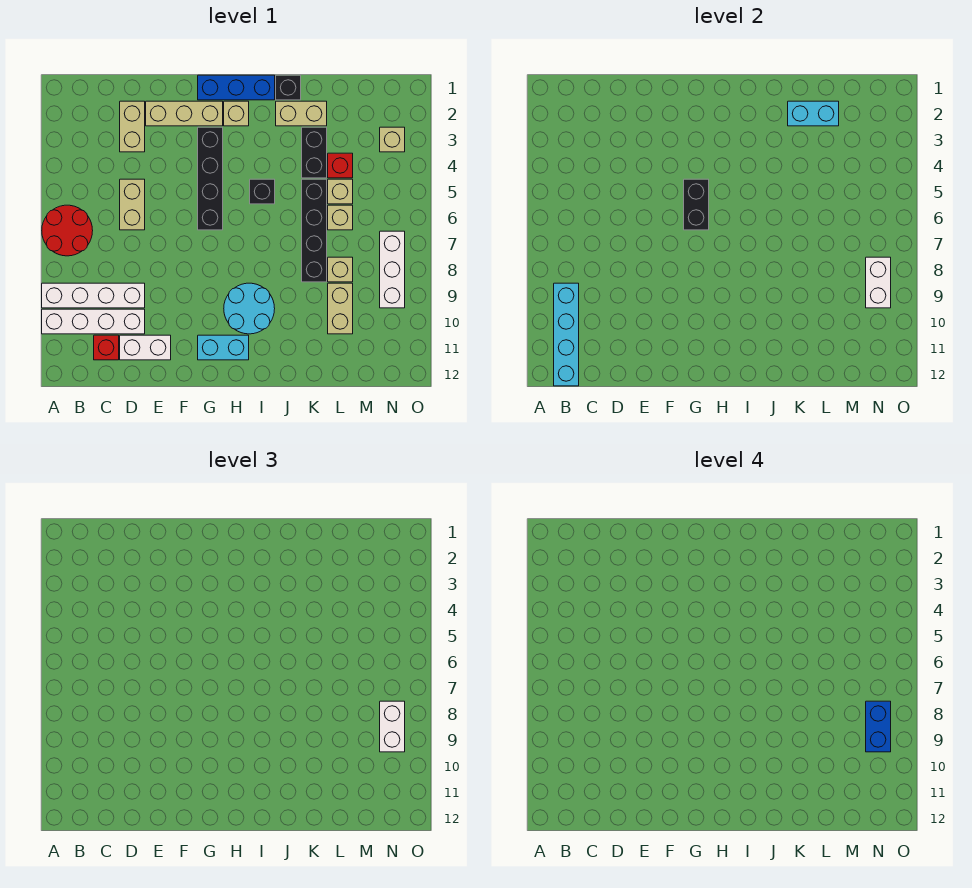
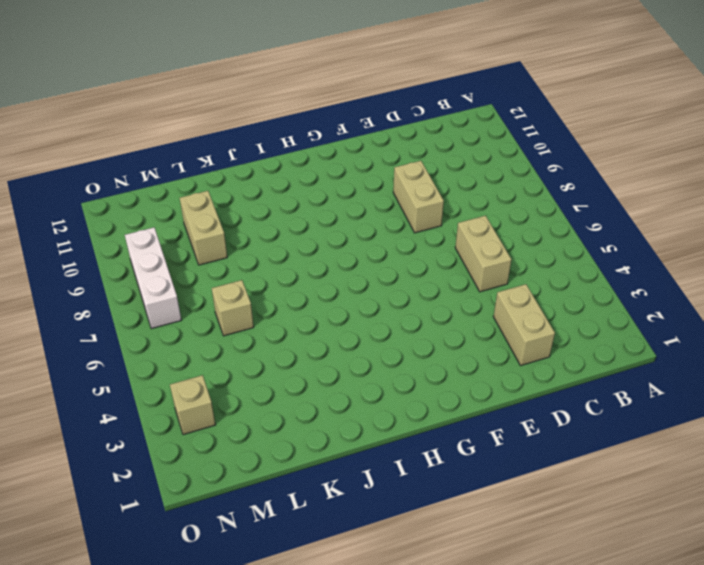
tan brick E8:E9 level 1 -> tan brick J2:K2 level 1
none -> red round brick A6:B7 level 1
none -> white brick A9:D9 level 1
none -> white brick A10:D10 level 1
none -> red brick C11 level 1

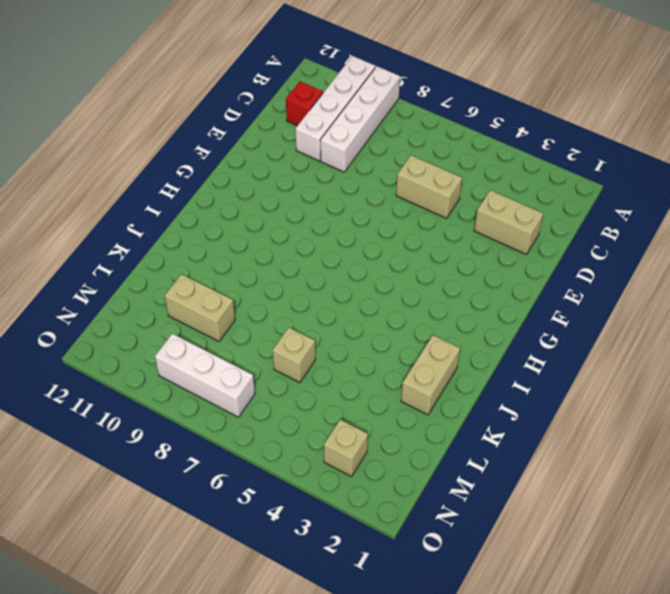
none -> red round brick A6:B7 level 1
none -> white brick D11:E11 level 1
none -> tan brick E2:G2 level 1
none -> blue brick G1:I1 level 1

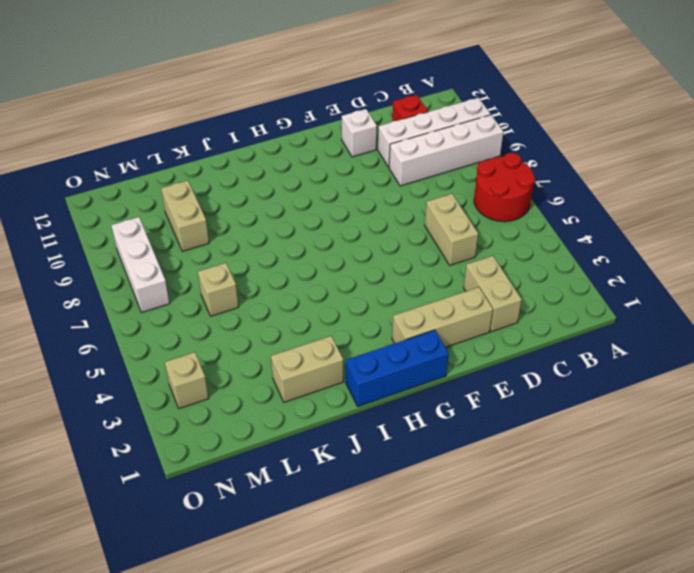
white brick E11 level 1 -> white brick D11:E11 level 1
none -> black brick G3:G6 level 1
none -> cyan brick G11:H11 level 1
none -> tan brick H2 level 1
none -> cyan round brick H9:I10 level 1

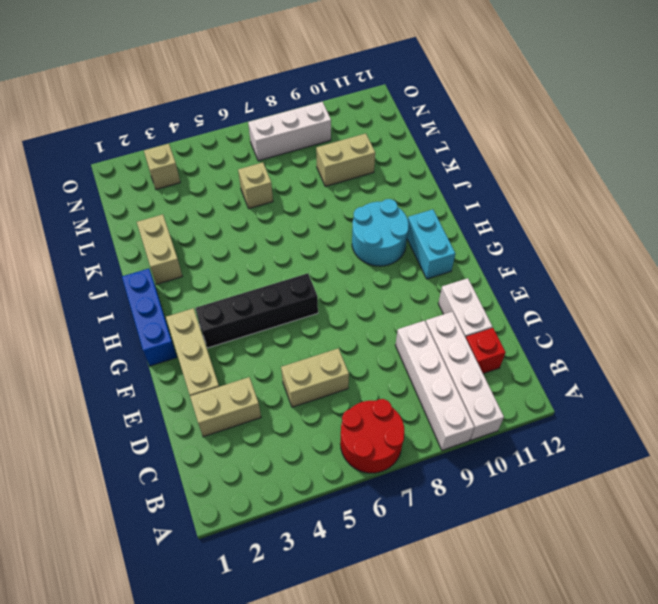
none -> tan brick H2 level 1
none -> black brick I5 level 1
none -> black brick J1 level 1
none -> black brick K3:K4 level 1

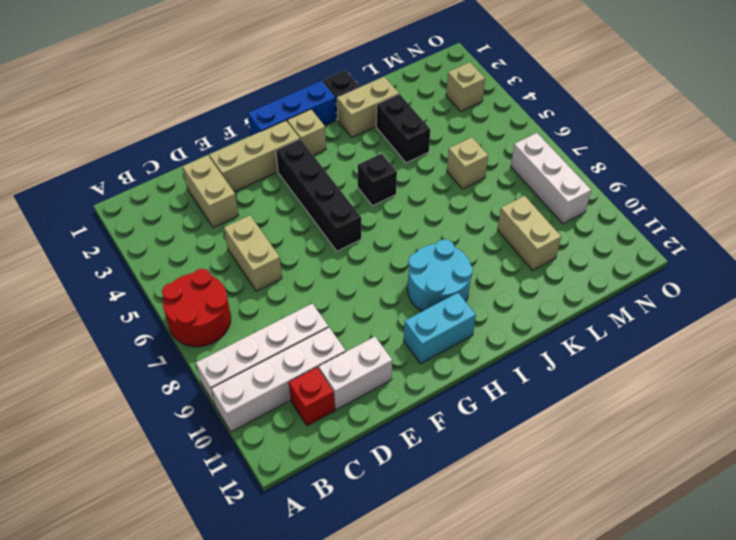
none -> black brick K5:K8 level 1
none -> red brick L4 level 1
none -> tan brick L5 level 1
none -> tan brick L8 level 1

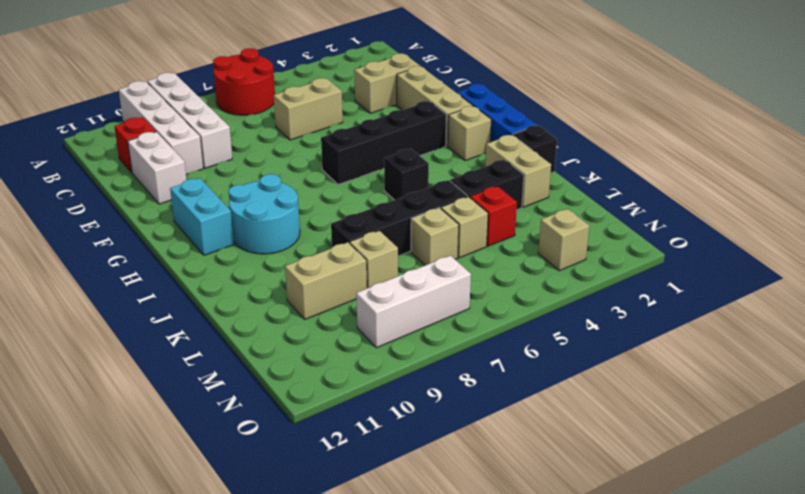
none -> cyan brick B9:B12 level 2
none -> black brick G5:G6 level 2
none -> cyan brick K2:L2 level 2
none -> white brick N8:N9 level 2

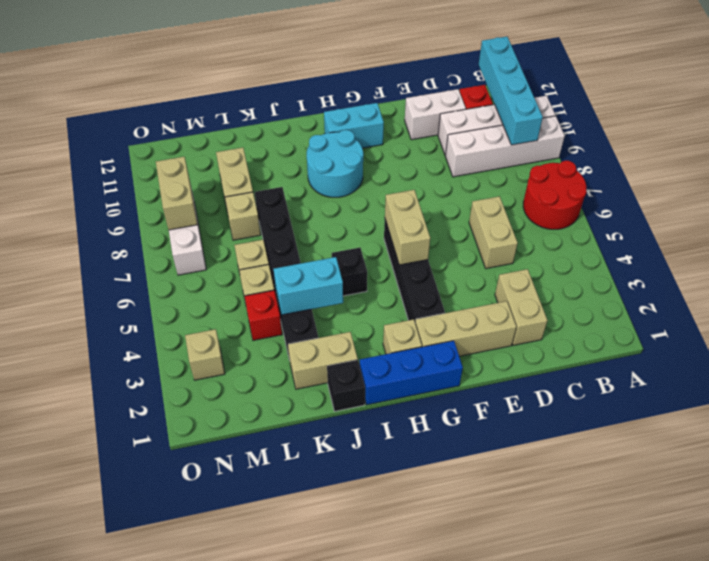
tan brick G5:G6 level 2 -> black brick G5:G6 level 2
cyan brick J4:K4 level 2 -> cyan brick K2:L2 level 2
tan brick N8:N9 level 2 -> white brick N8:N9 level 2
none -> white brick N8:N9 level 3
none -> blue brick N8:N9 level 4

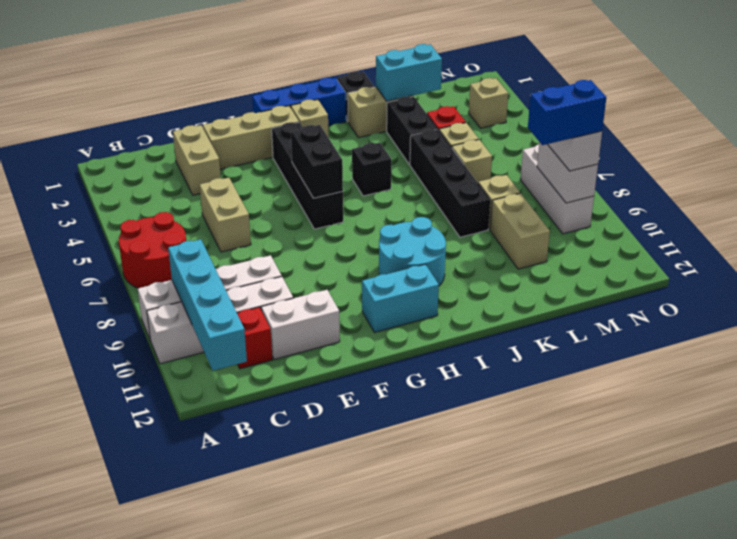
blue brick M9:N9 level 4 -> blue brick N8:N9 level 4

